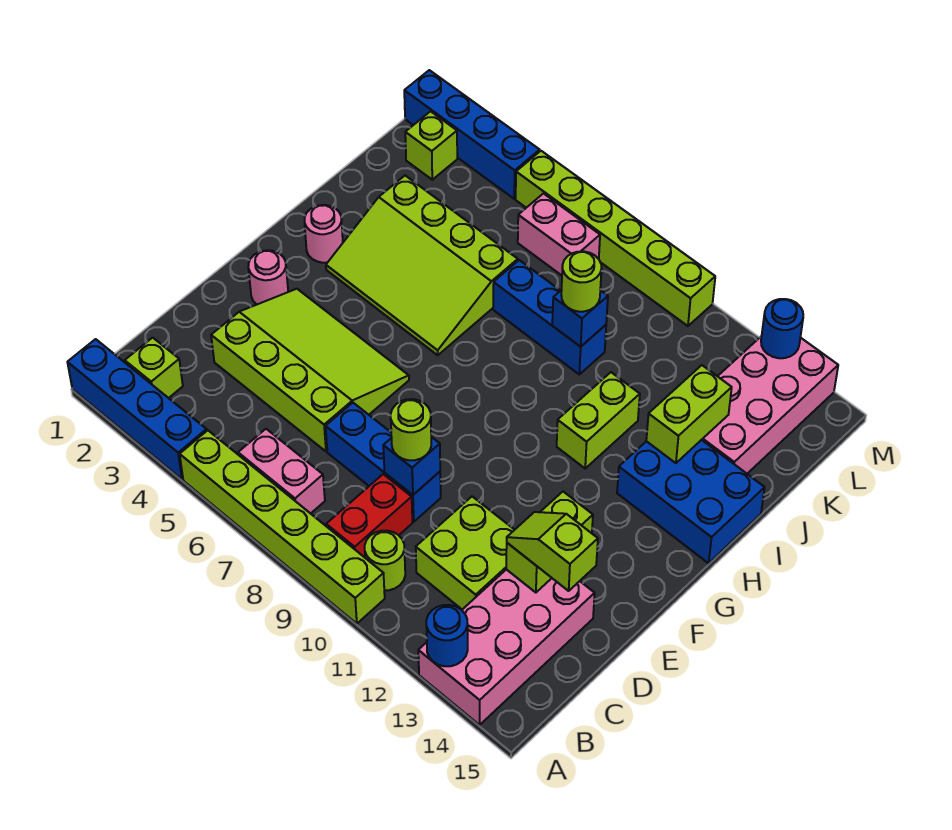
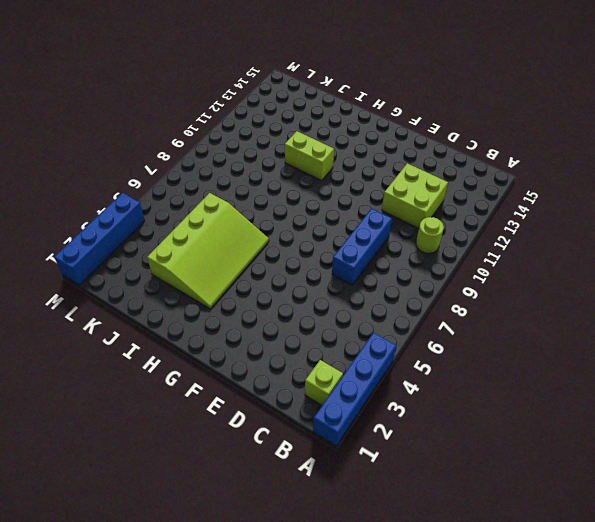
none -> lime brick A5:A10 level 1
none -> pink brick A13:D14 level 1
none -> pink brick B6:B7 level 1
none -> red brick B9:C9 level 1

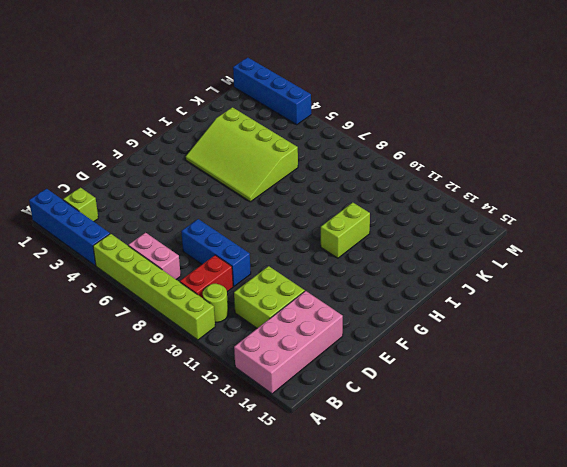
none -> lime slope D3:F6 level 1 top D
none -> pink round brick F2 level 1
none -> pink round brick H2 level 1
none -> blue brick H13:I15 level 1

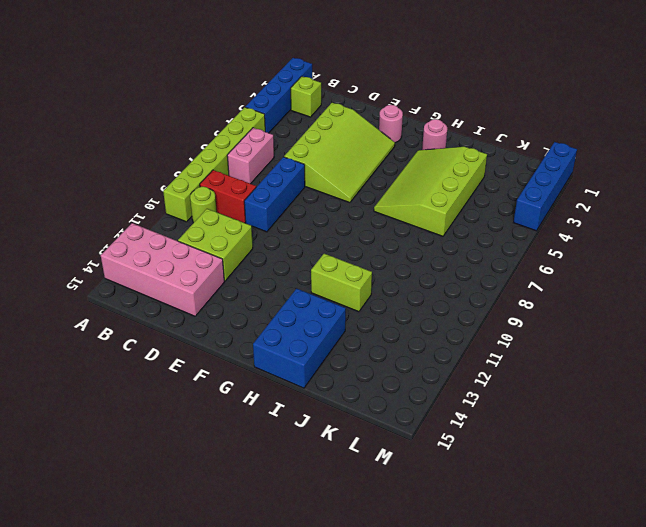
none -> blue brick J7:J9 level 1
none -> pink brick J13:M14 level 1
none -> lime brick L2 level 1
none -> pink brick L6:L7 level 1

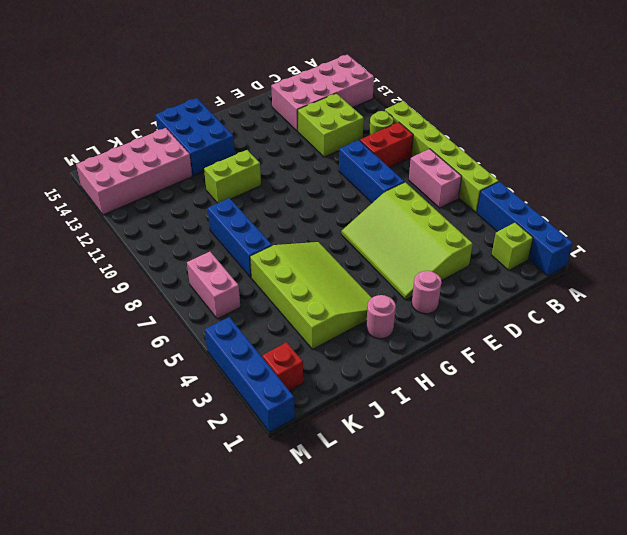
red brick L2 level 1 -> lime brick L2 level 1
none -> lime brick M5:M10 level 1
none -> blue round brick A13 level 2
none -> blue brick D9 level 2
none -> lime brick D13:E13 level 2

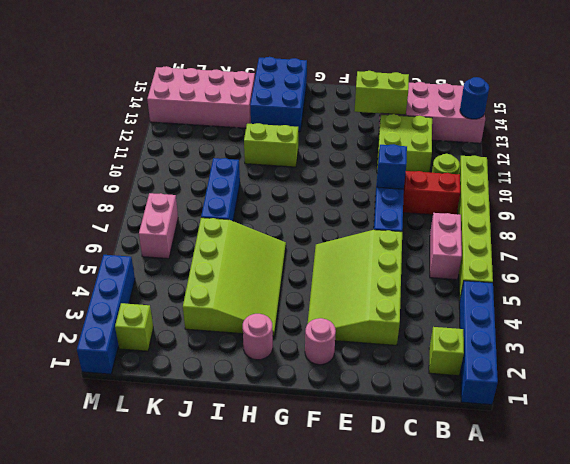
none -> lime brick M5:M10 level 1
none -> lime brick I13:J13 level 2
none -> blue brick J9 level 2
none -> blue round brick M13 level 2

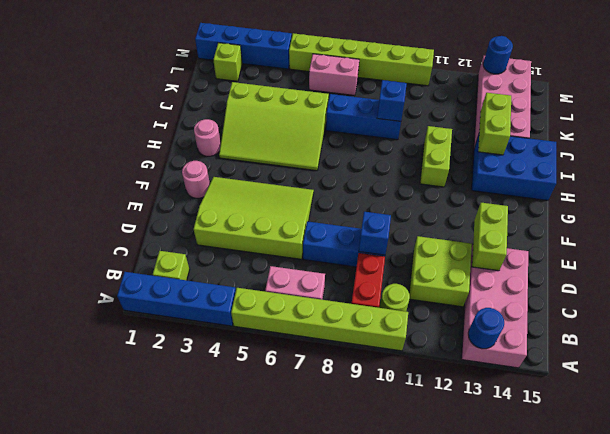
none -> lime round brick D9 level 3
none -> lime slope D13:D14 level 3 top 14
none -> lime round brick J9 level 3

